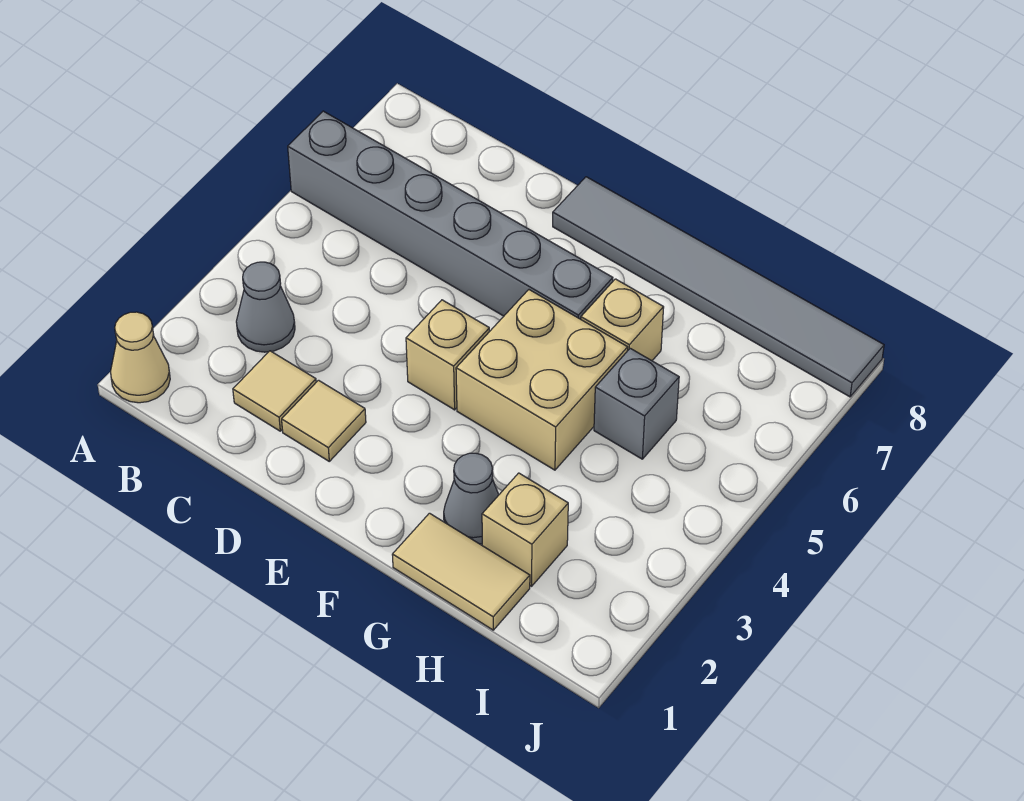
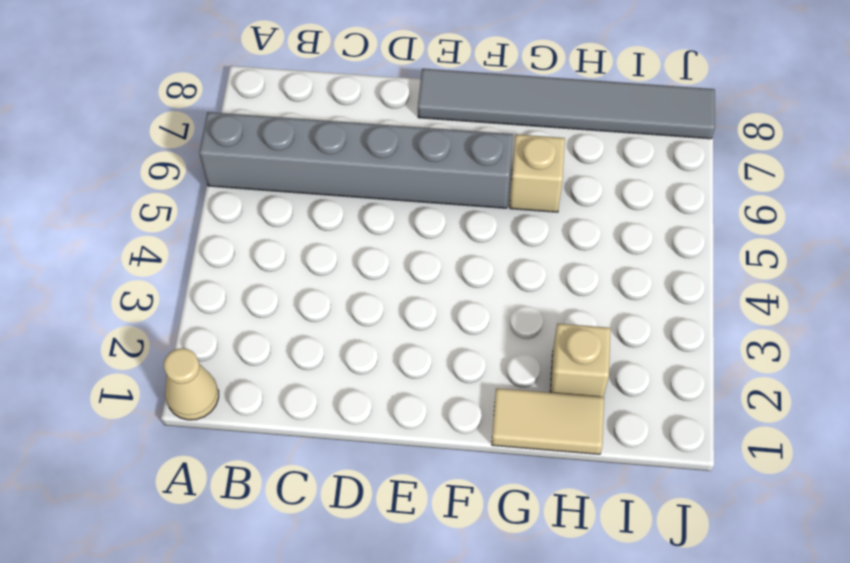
none -> grey cone B3 level 1
none -> tan tile C2 level 1
none -> tan tile D2 level 1

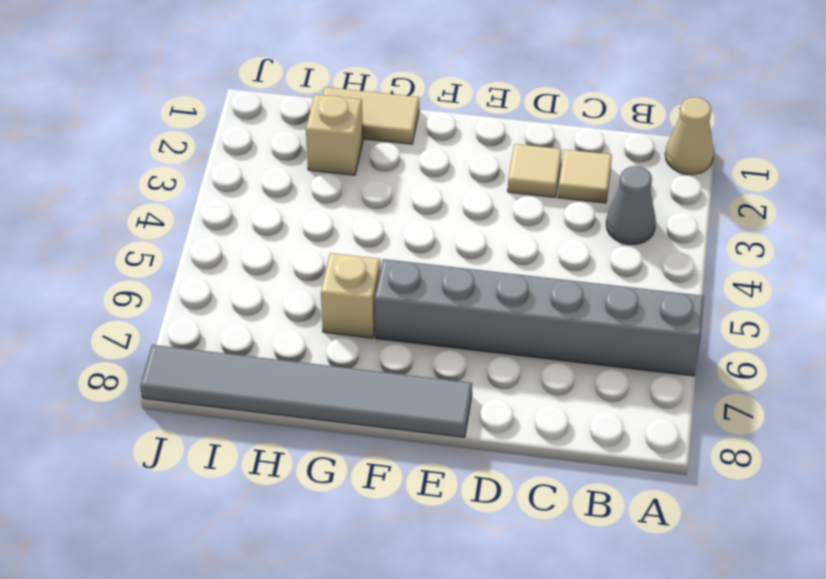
none -> tan brick E4 level 1
none -> tan brick F4:G5 level 1
none -> grey cone G2 level 1

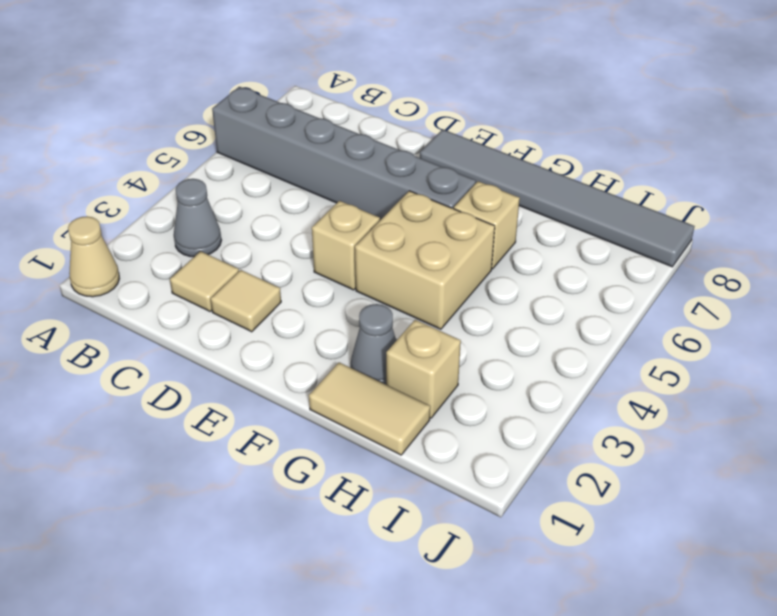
none -> grey brick H5 level 1

